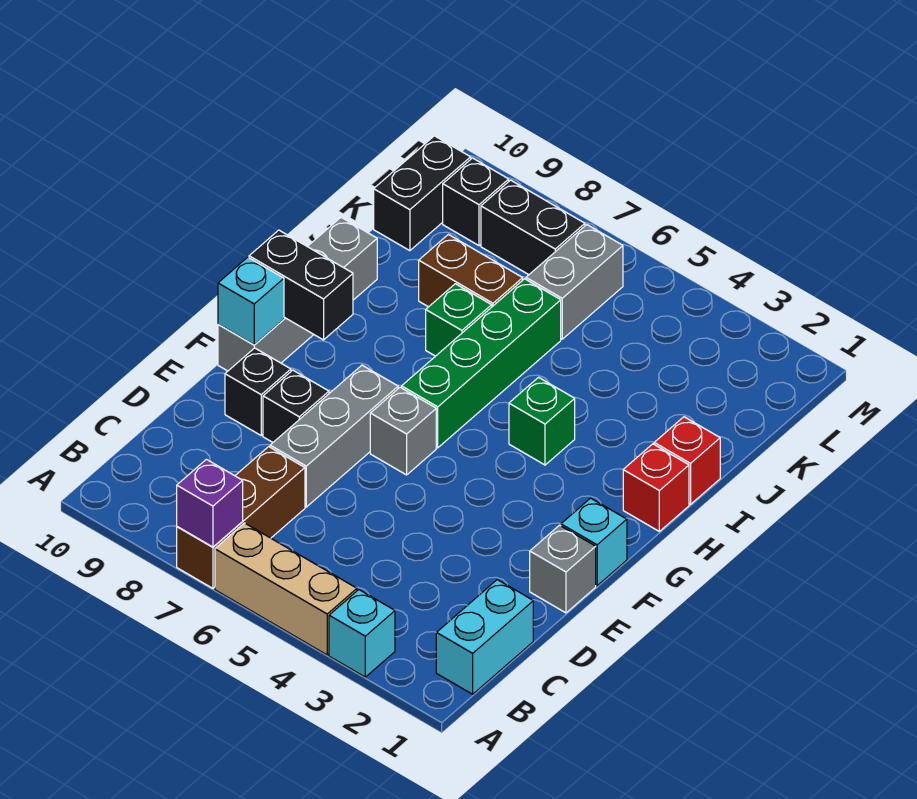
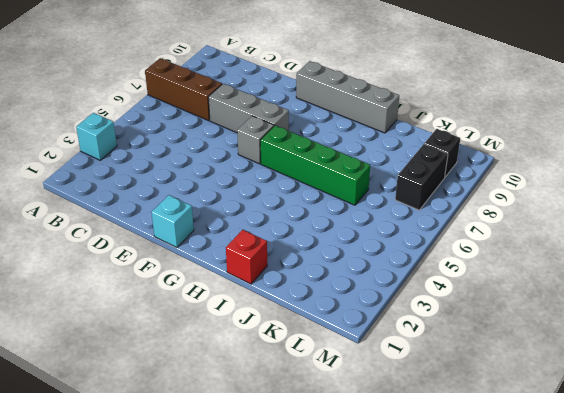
none -> tan brick A4:A6 level 1
none -> cyan brick B1:C1 level 1
none -> grey brick E1 level 1

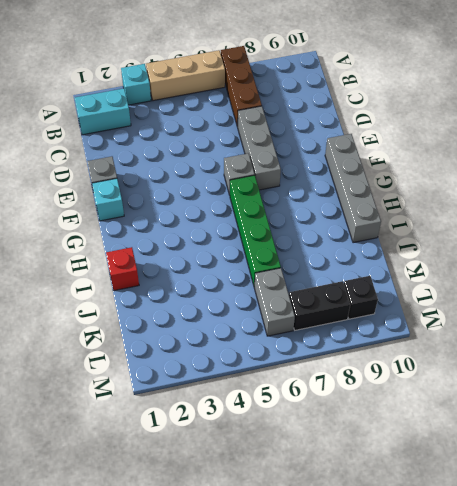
cyan brick B1:B2 level 1 -> cyan brick B1:C1 level 1
none -> black brick E8 level 1
none -> black brick E9 level 1
none -> red brick H1 level 1

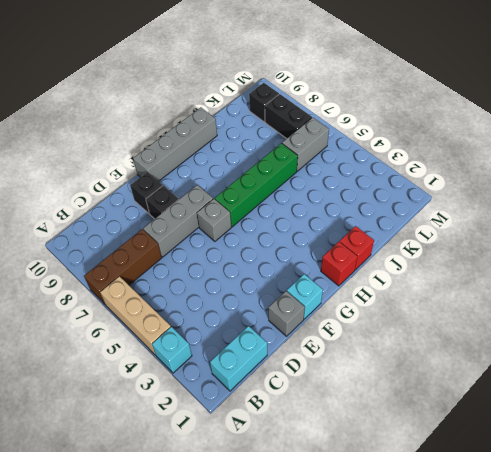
none -> green brick H4 level 1
none -> green brick I7 level 1
none -> brown brick J7:J8 level 1

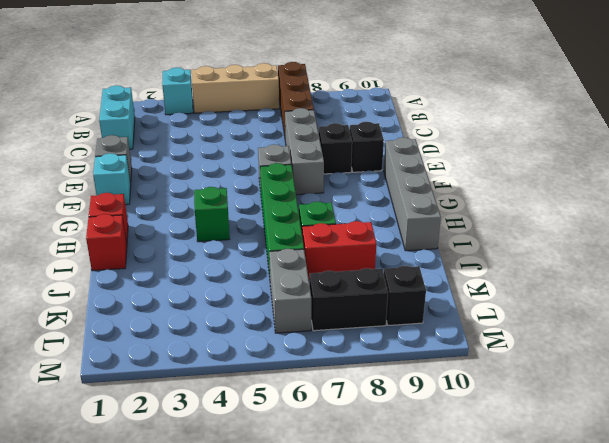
red brick J7:J8 level 1 -> brown brick J7:J8 level 1
none -> black brick K10:L10 level 1
none -> purple brick A7 level 2
none -> cyan brick F10 level 2

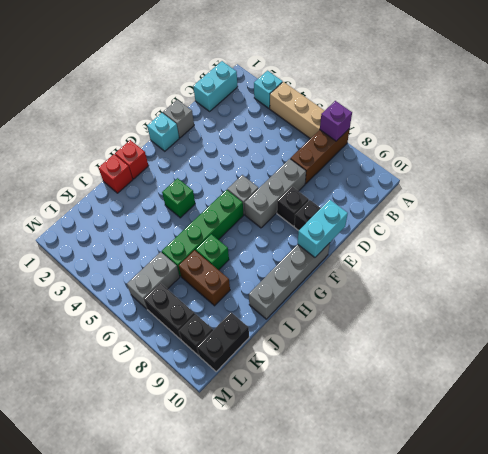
cyan brick E10:F10 level 2 -> cyan brick F10 level 2
none -> black brick G9:G10 level 2

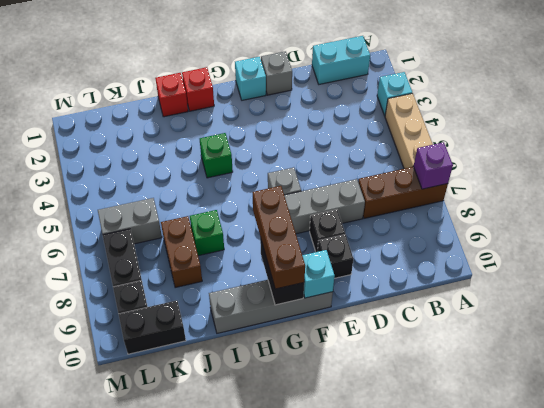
brown brick G8:G10 level 3 -> none
none -> green brick G6:J6 level 1

